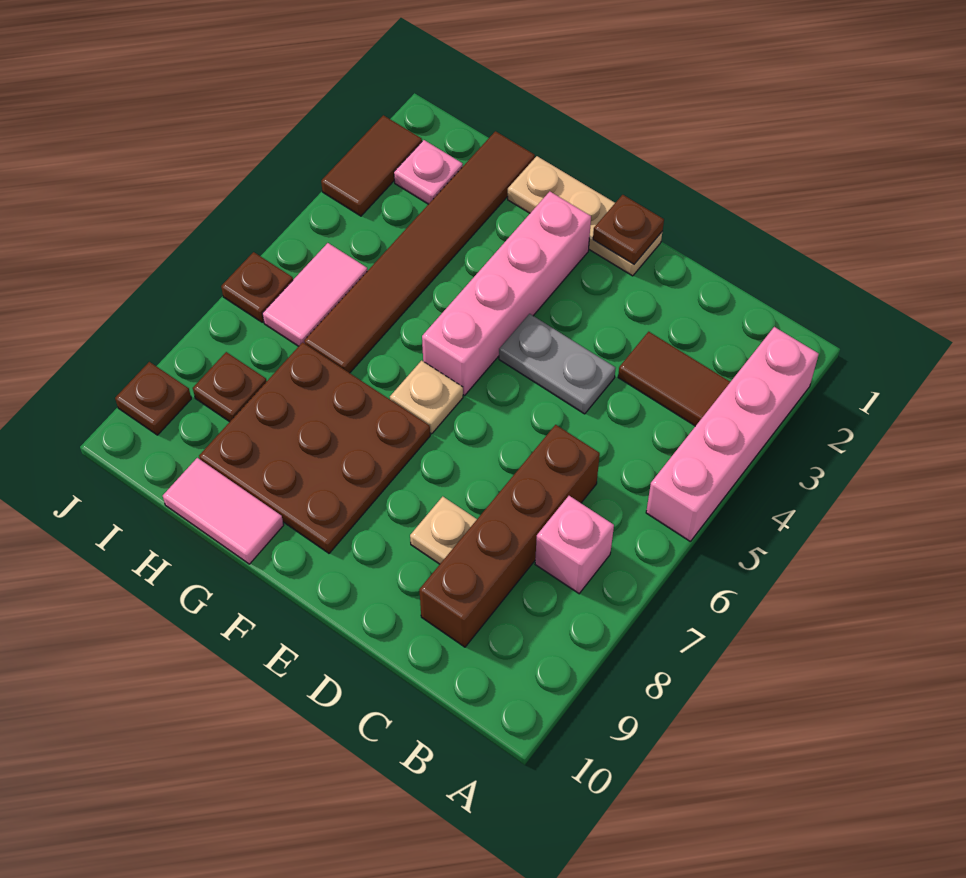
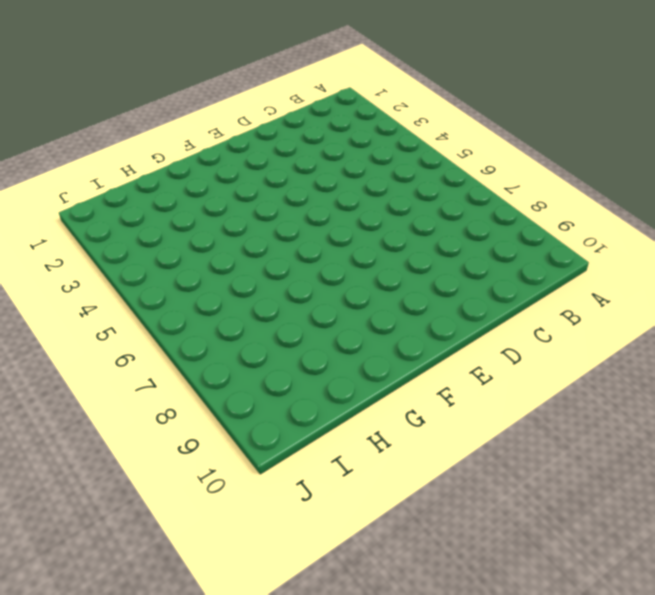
none -> pink brick A2:A5 level 1
none -> brown tile B3:C3 level 1
none -> pink brick B7 level 1

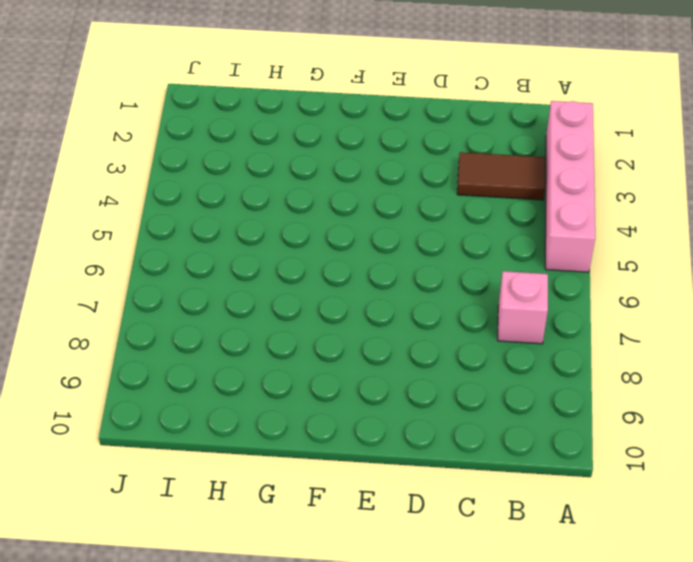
none -> brown brick C6:C9 level 1
none -> grey plate D4:E4 level 1
none -> tan plate D8 level 1

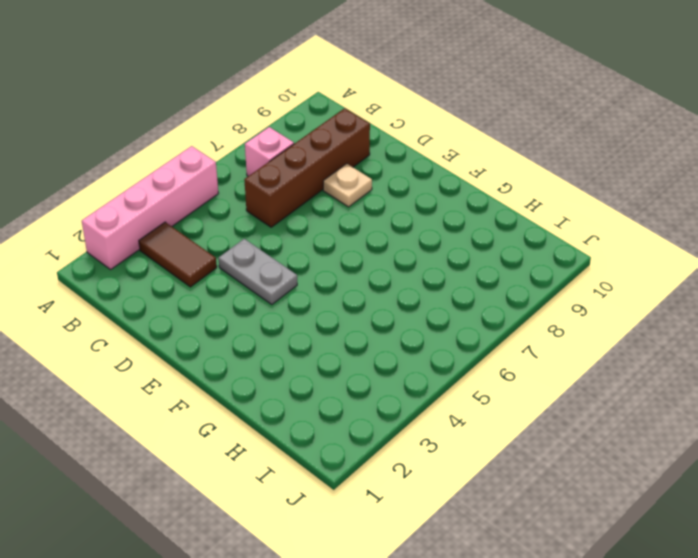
none -> tan plate E1:G1 level 1
none -> pink brick F2:F5 level 1
none -> tan plate F6 level 1

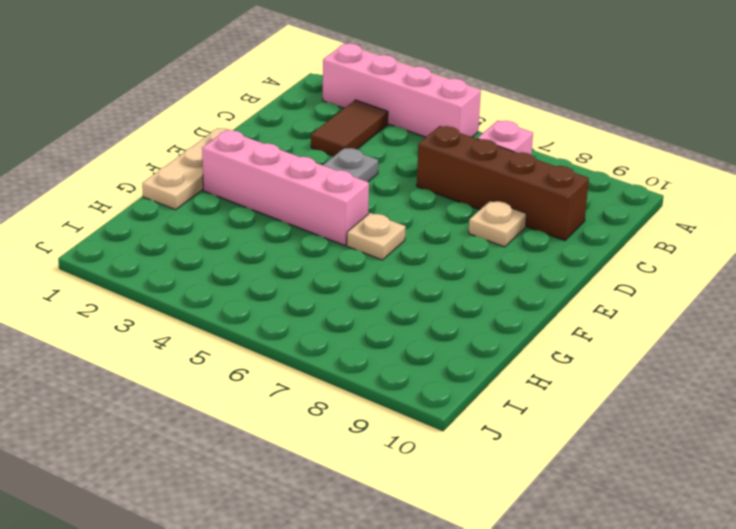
none -> brown plate F7:H9 level 1
none -> pink tile G10:H10 level 1
none -> brown tile H1:H6 level 1

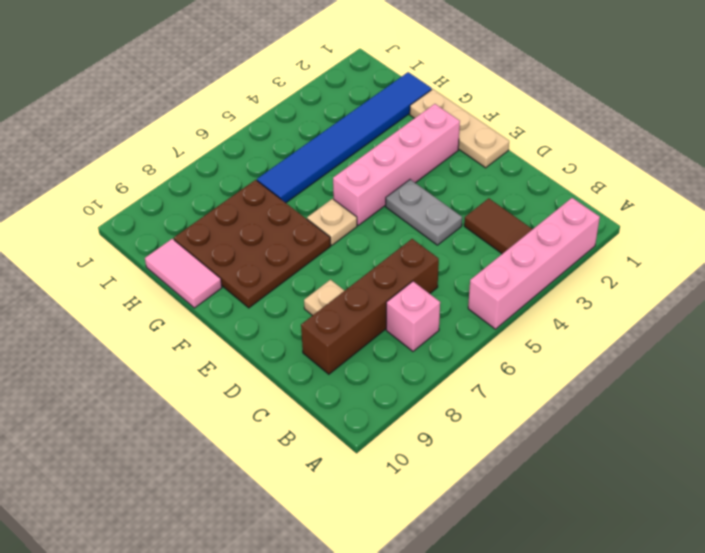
blue tile H1:H6 level 1 -> brown tile H1:H6 level 1
none -> pink plate I2 level 1
none -> pink tile I5:I6 level 1
none -> brown plate I8 level 1

